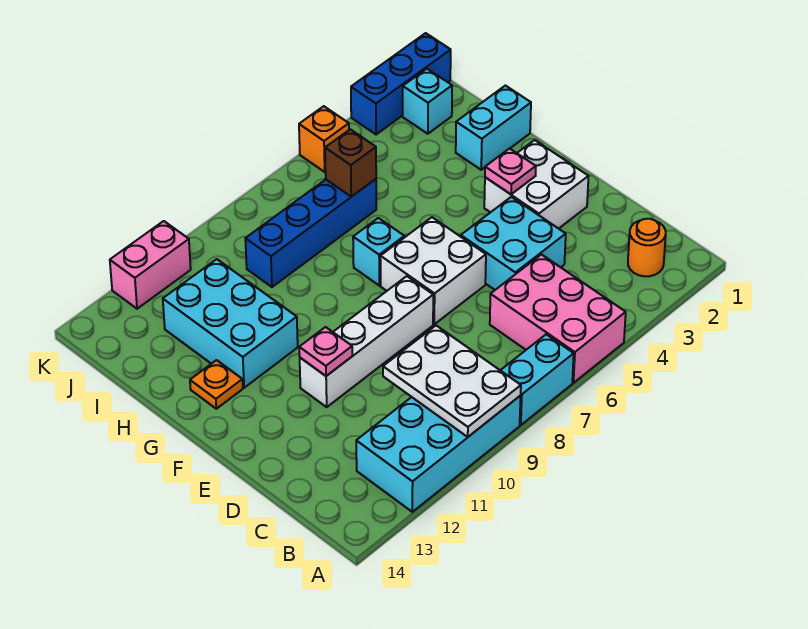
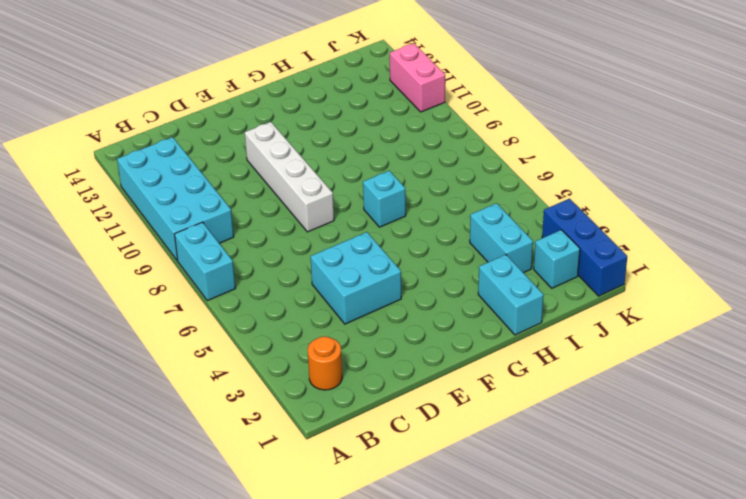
cyan brick I3:I4 level 1 -> none
none -> pink brick A5:C6 level 1
none -> white brick E2:F3 level 1
none -> white brick E6:F7 level 1

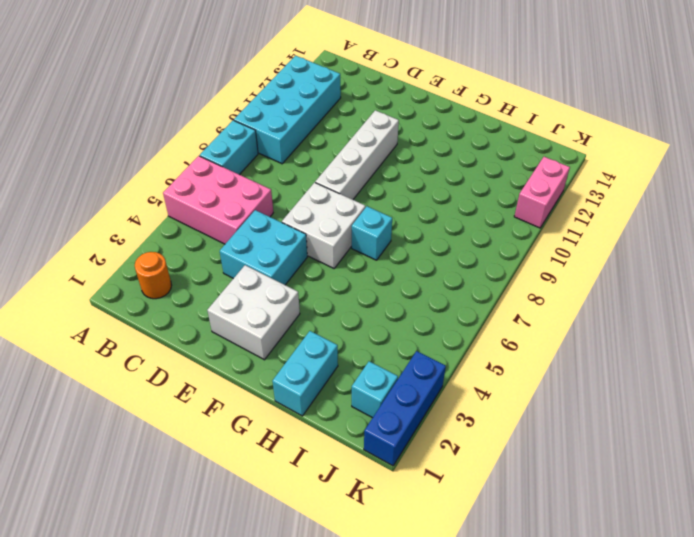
none -> cyan brick G11:I12 level 1
none -> orange plate G13 level 1
none -> blue brick I6:I9 level 1

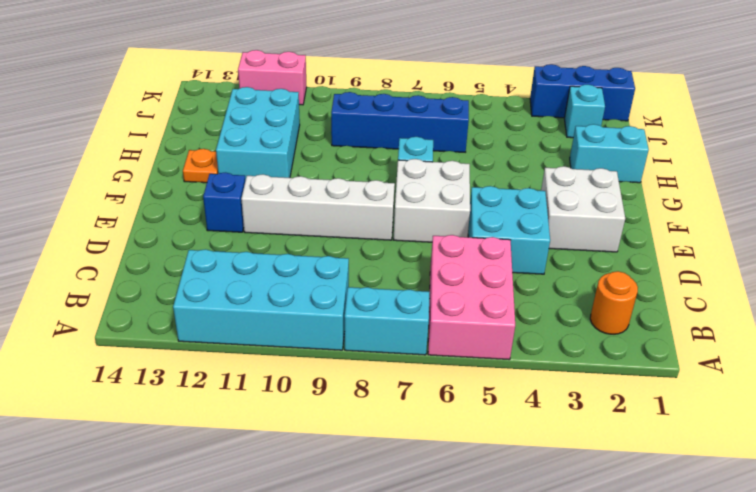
blue brick E12 level 1 -> none
none -> orange brick K5 level 1
none -> white plate A9:C10 level 2
none -> pink plate E11 level 2

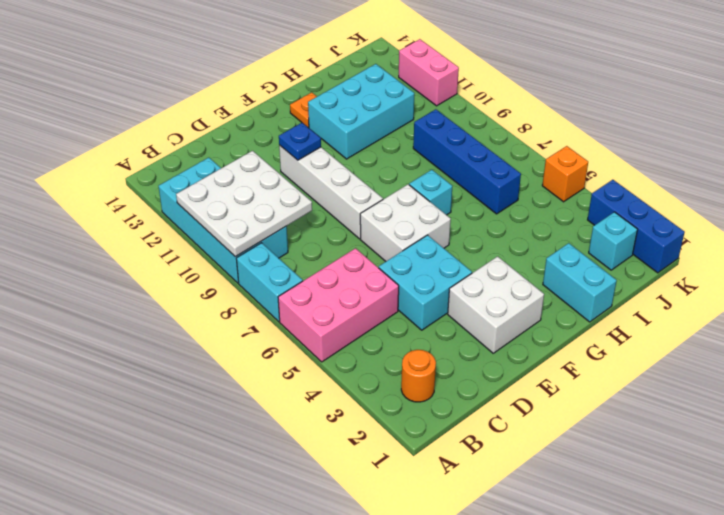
white plate A9:C11 level 2 -> white plate A9:C10 level 2
blue plate E11 level 2 -> pink plate E11 level 2
none -> pink plate F3 level 2
none -> brown brick I6 level 2

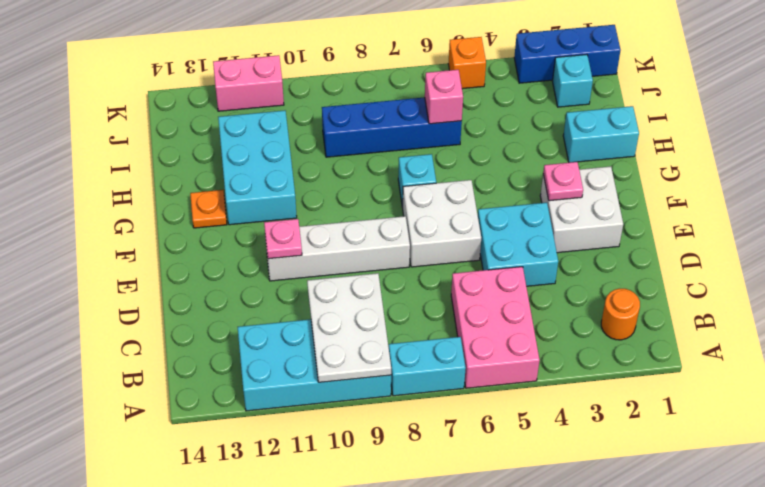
pink brick I6 level 2 -> brown brick I6 level 2

